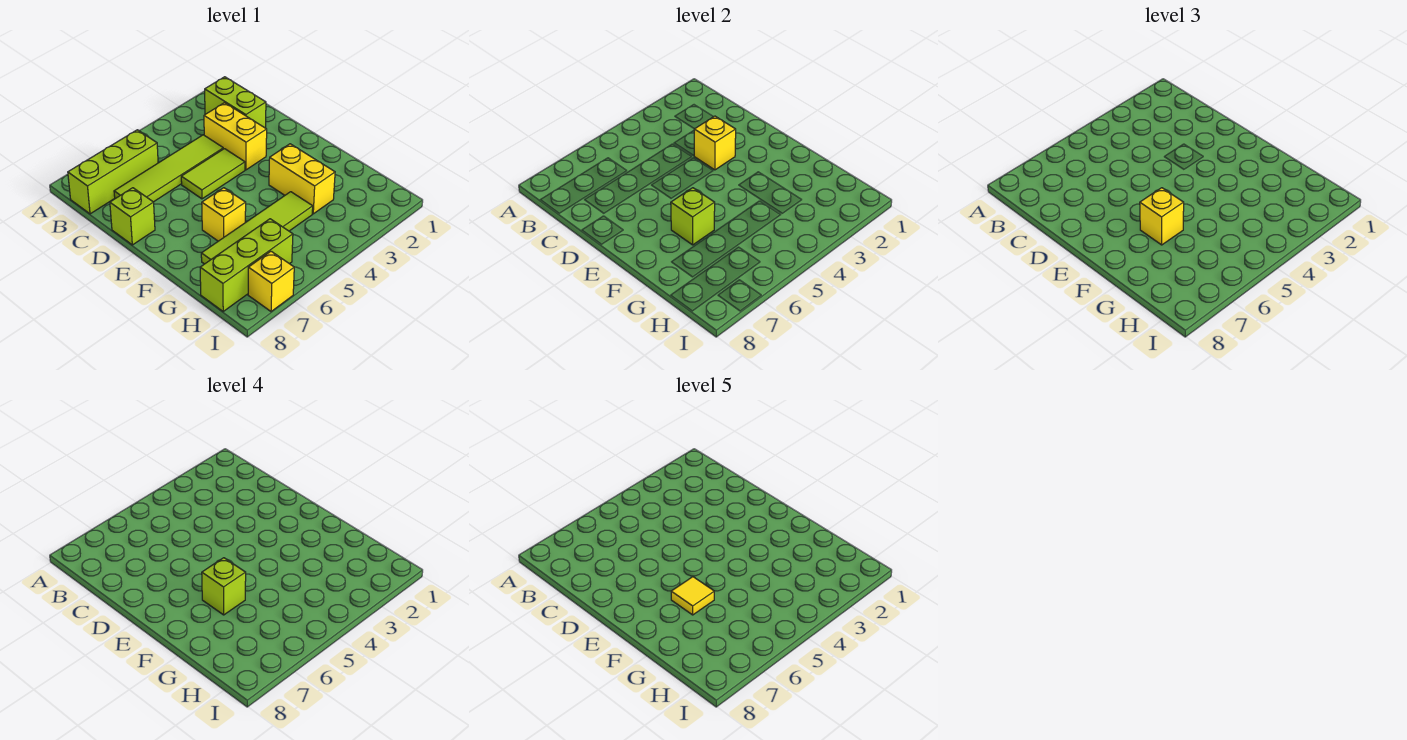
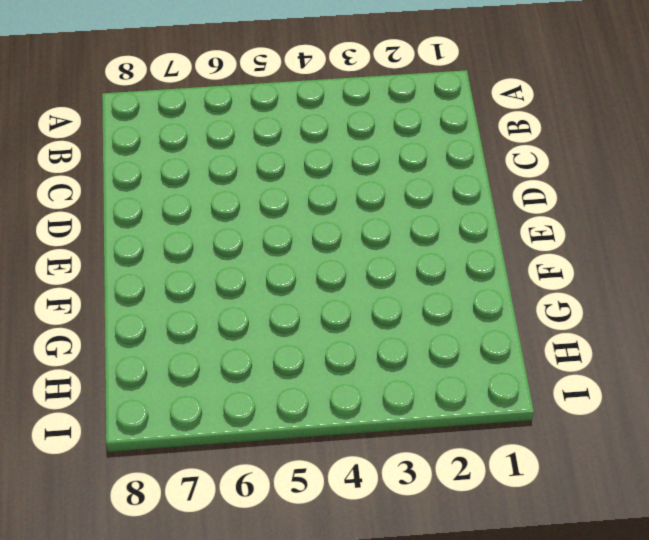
none -> lime brick B2:C2 level 1
none -> lime brick B6:B8 level 1
none -> yellow brick C3:D3 level 1

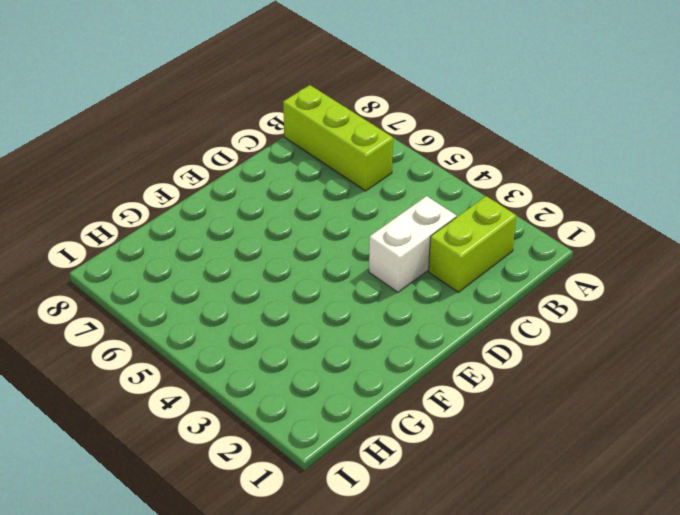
white brick C3:D3 level 1 -> yellow brick C3:D3 level 1
none -> lime tile C4:C7 level 1
none -> lime tile D4:D5 level 1
none -> lime brick D8 level 1

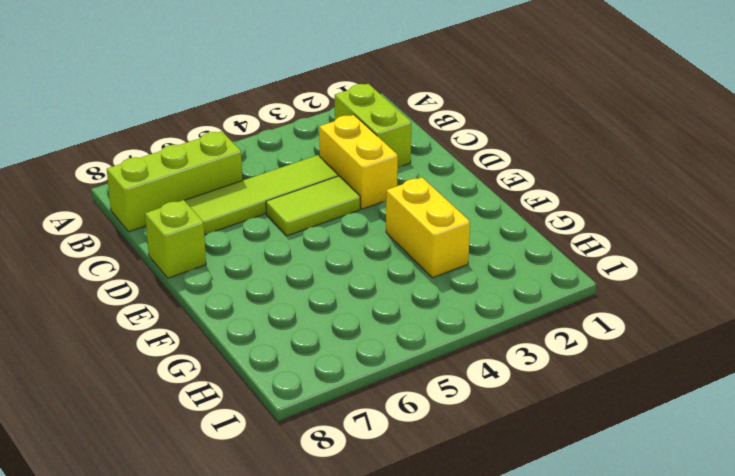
none -> yellow brick F6 level 1
none -> lime tile G4:G7 level 1
none -> lime brick H6:H8 level 1

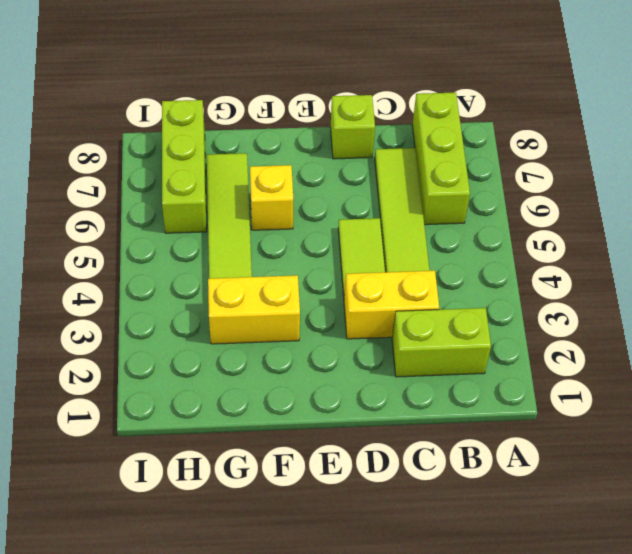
none -> yellow brick I7 level 1
none -> yellow brick D3 level 2
none -> lime brick F6 level 2

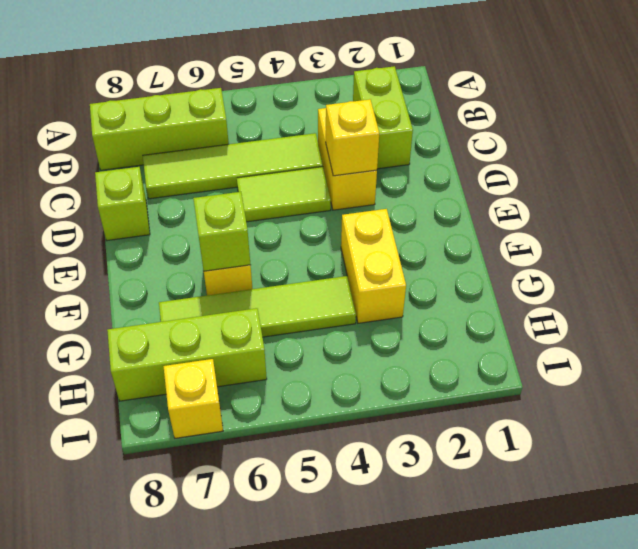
none -> yellow brick F6 level 3
none -> lime brick F6 level 4
none -> yellow tile F6 level 5

